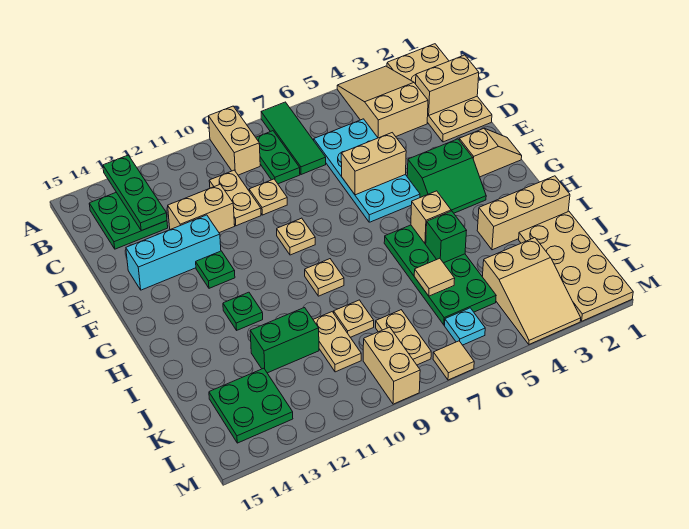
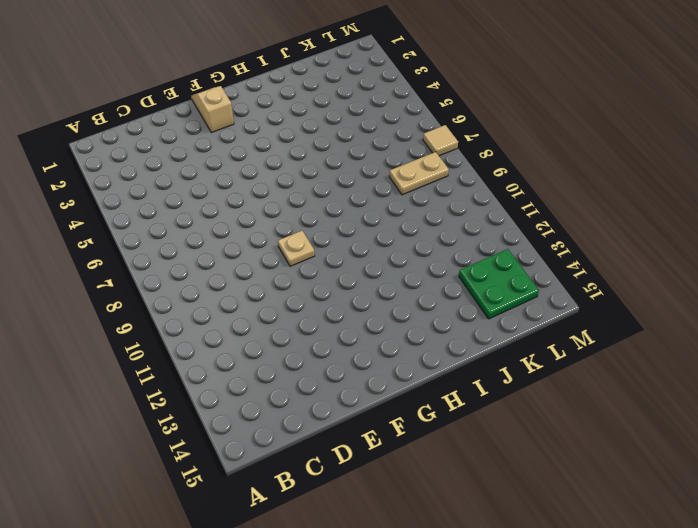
none -> tan plate A1:D2 level 1
none -> tan slope A3:C4 level 1 top C
none -> green tile A7:C7 level 1
none -> tan brick A9:B9 level 1

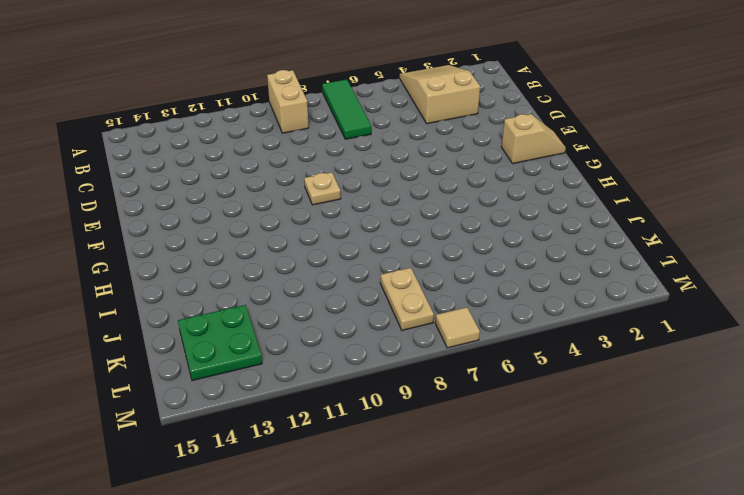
none -> tan plate A1:D2 level 1
none -> green plate B8:C8 level 1
none -> green plate B13:C14 level 1
none -> cyan plate C5:F6 level 1

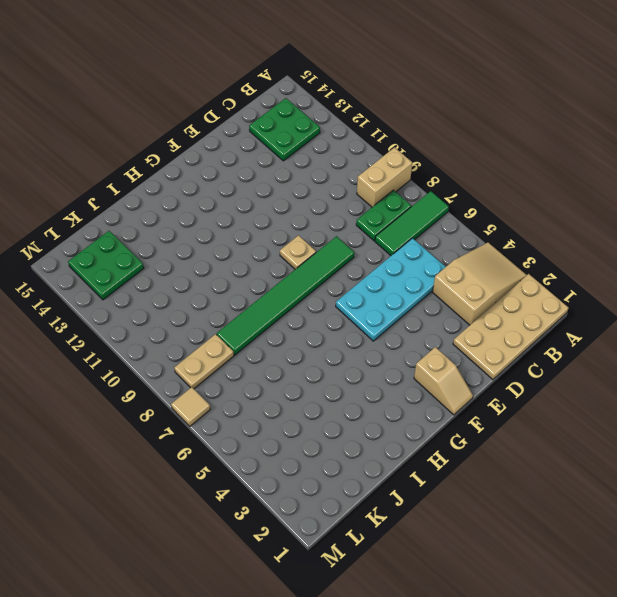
green tile E8:J8 level 1 -> none
none -> tan plate C10:D10 level 1
none -> tan plate D9 level 1
none -> tan brick D11:D12 level 1
none -> cyan brick E12:E14 level 1

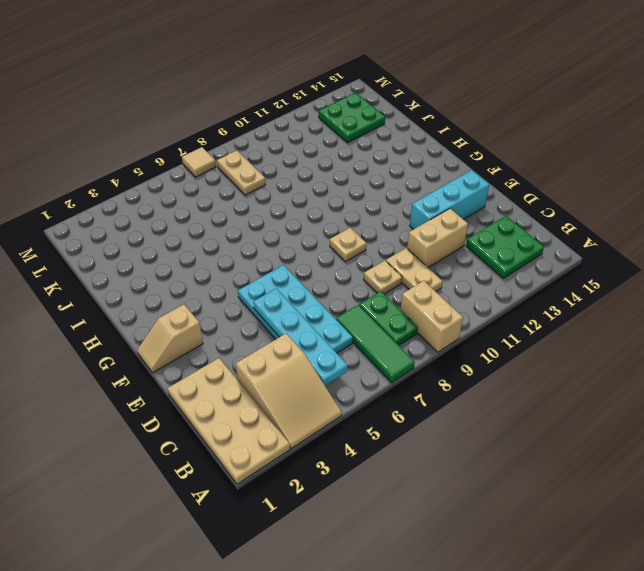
cyan plate B5:E5 level 2 -> tan brick E5:E6 level 2
none -> green slope F3:G4 level 1 top F
none -> green plate F12 level 1
none -> green plate H5:K6 level 1
none -> tan plate H9 level 1

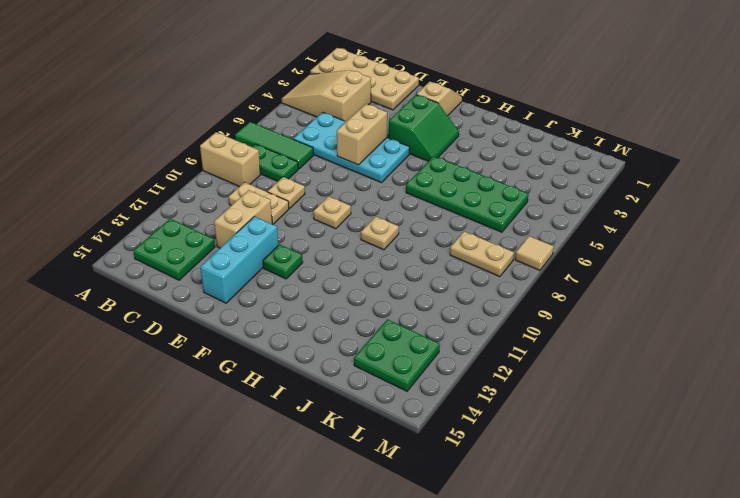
none -> green plate H12 level 1
none -> tan brick I1:I3 level 1
none -> tan plate J1:M2 level 1
none -> tan plate J9 level 1

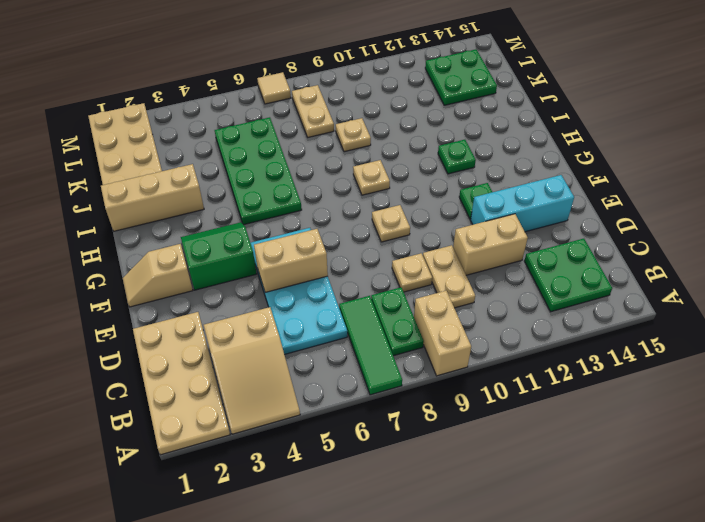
none -> tan plate J10:K10 level 1
none -> green brick J11:J12 level 1
none -> tan slope K3:M4 level 1 top K
none -> cyan plate L6 level 1

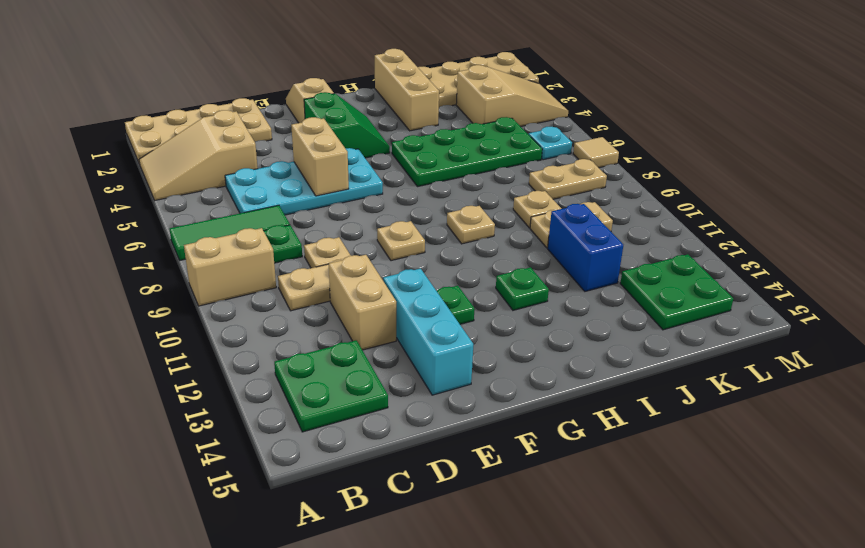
blue brick J11:J12 level 1 -> green brick J11:J12 level 1
none -> tan brick L9:M9 level 1
none -> green plate A13:C13 level 2
none -> tan brick C1:C2 level 2
none -> tan brick H5 level 2

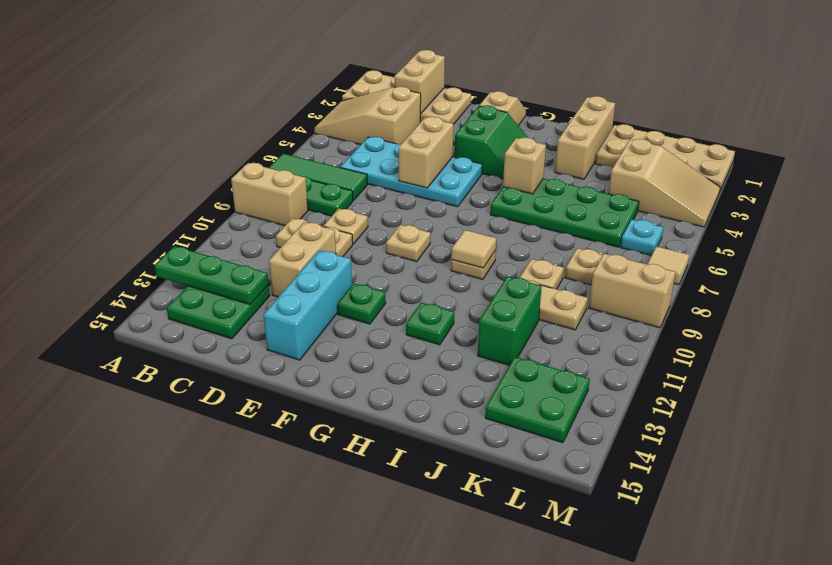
tan tile H9 level 2 -> tan tile J6 level 2
none -> green brick I5 level 2

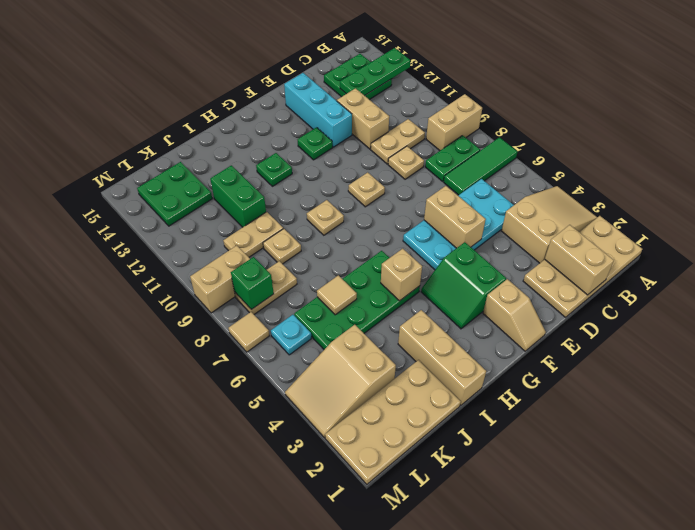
green brick L8 level 2 -> green brick I5 level 2

